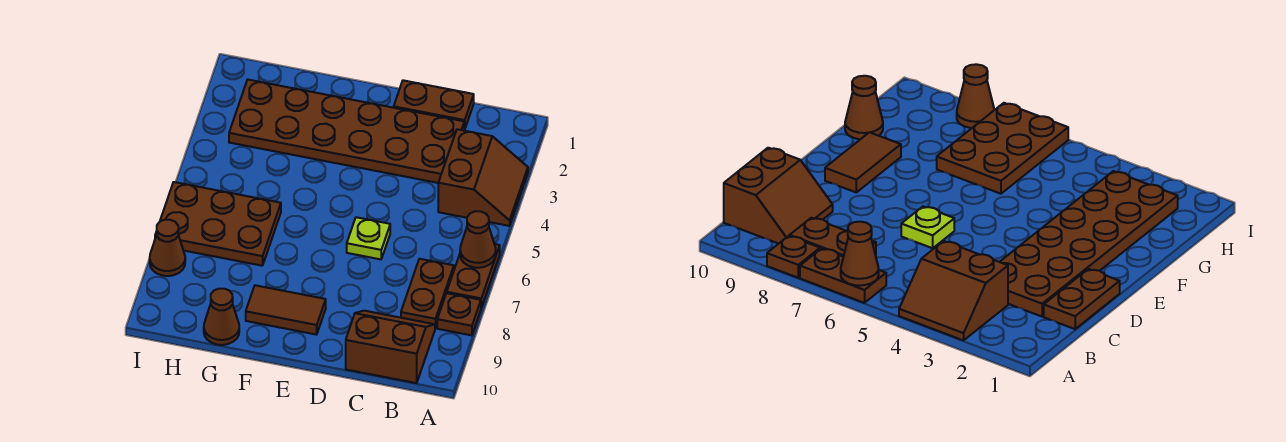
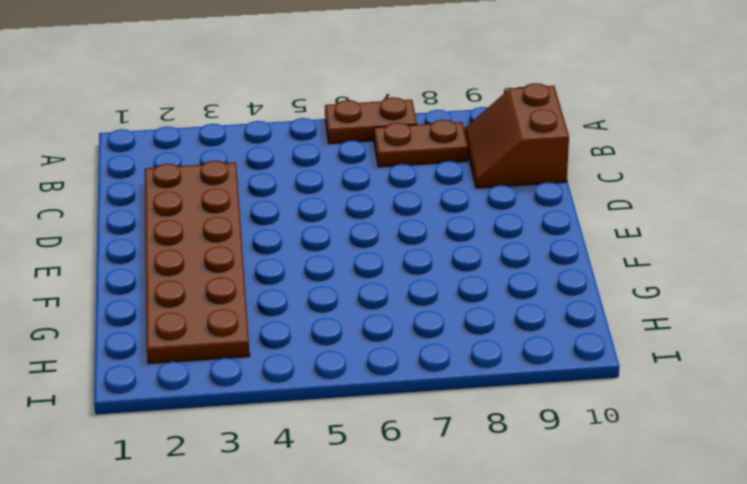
none -> brown slope A3:B4 level 1 top B
none -> brown plate A8 level 1
none -> brown plate C1:D1 level 1

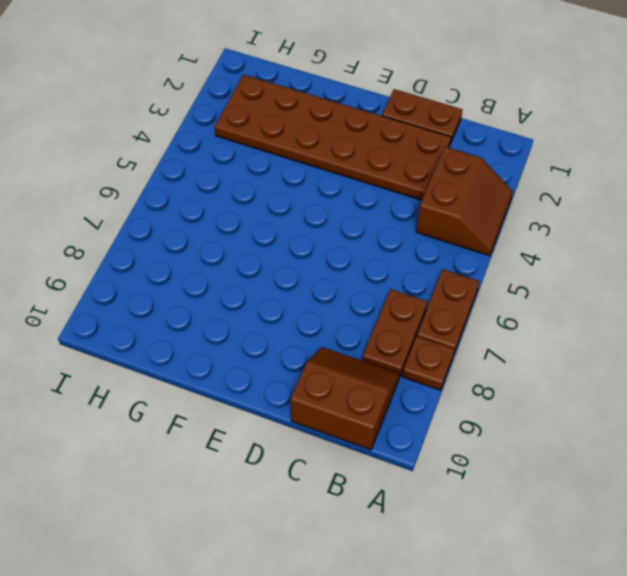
none -> lime plate D6 level 1
none -> brown tile E9:F9 level 1
none -> brown plate G6:I7 level 1

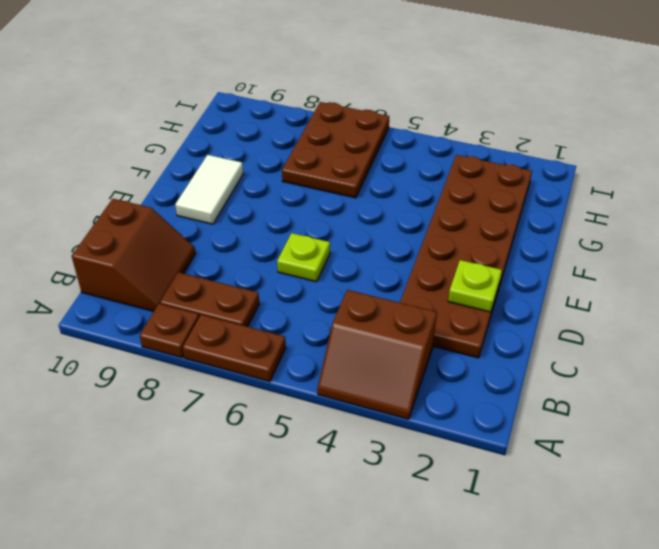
lime plate D2 level 2 -> none
white tile E9:F9 level 1 -> brown tile E9:F9 level 1
none -> brown plate C1:D1 level 1
none -> brown cone G10 level 1
none -> brown cone I8 level 1

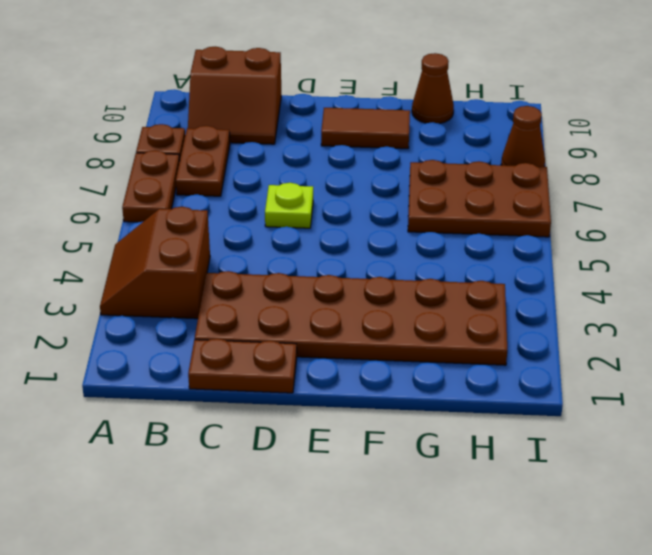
none -> brown cone A6 level 2

